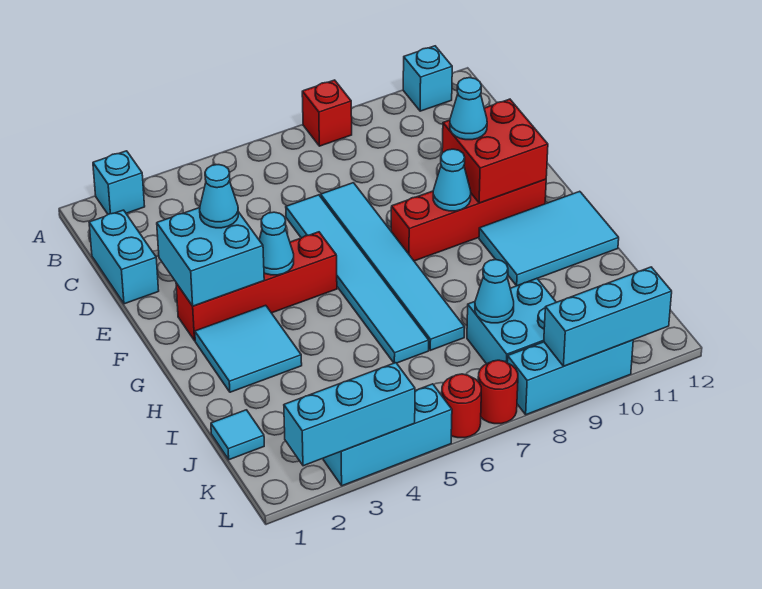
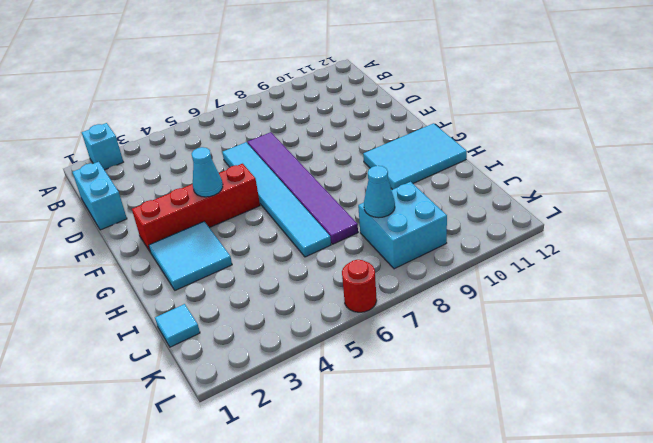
purple tile D7:I7 level 1 -> cyan tile D7:I7 level 1
none -> red brick A8 level 1
none -> cyan brick A11 level 1
none -> red brick F8:F11 level 1

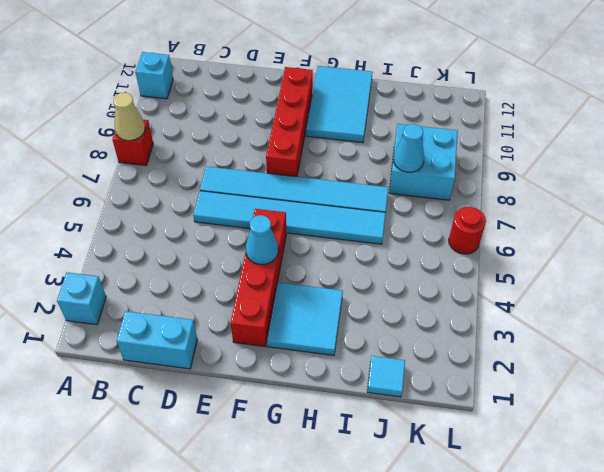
tan cone A8 level 2 -> none
none -> cyan brick L3:L5 level 1
none -> red round brick L7 level 1
none -> cyan brick L8:L10 level 1

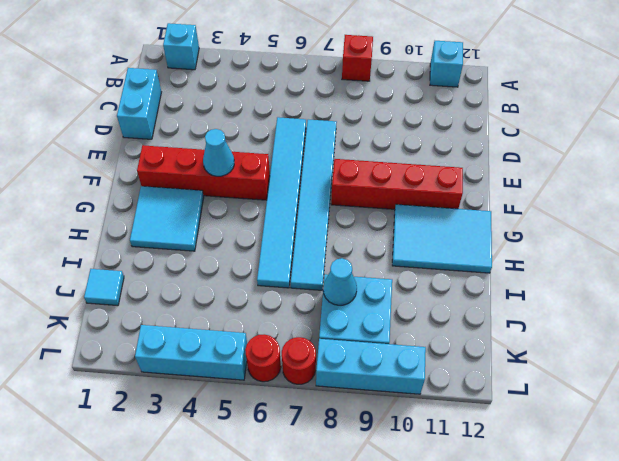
none -> cyan brick E2:F3 level 2
none -> red brick E10:F11 level 2
none -> cyan cone F9 level 2

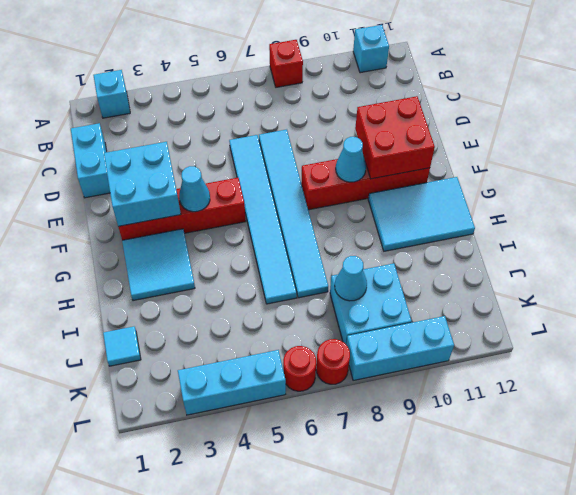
none -> cyan brick L2:L4 level 2
none -> cyan brick L9:L11 level 2
none -> cyan cone E3 level 3

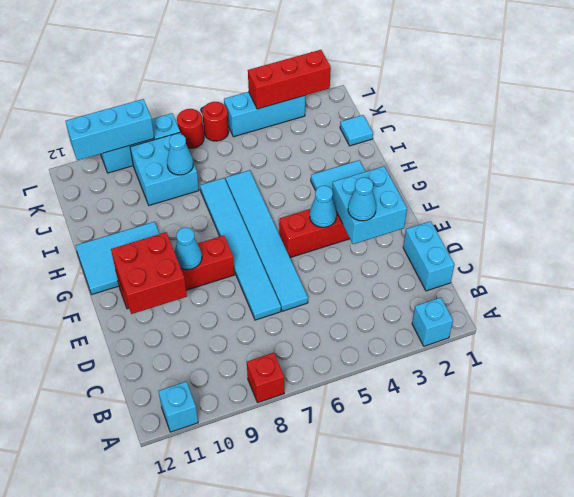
red brick L2:L4 level 2 -> cyan brick L2:L4 level 2
none -> cyan cone E10 level 3

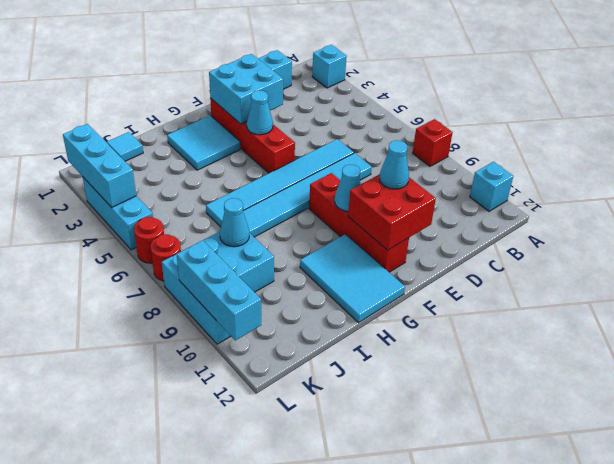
none -> cyan cone E3 level 3

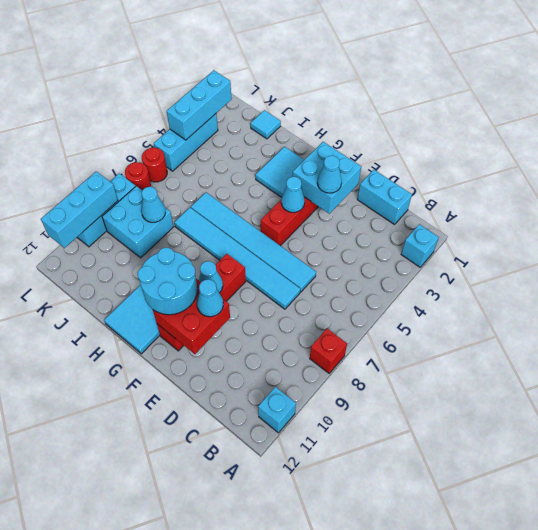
cyan round brick F10:G11 level 3 -> none

